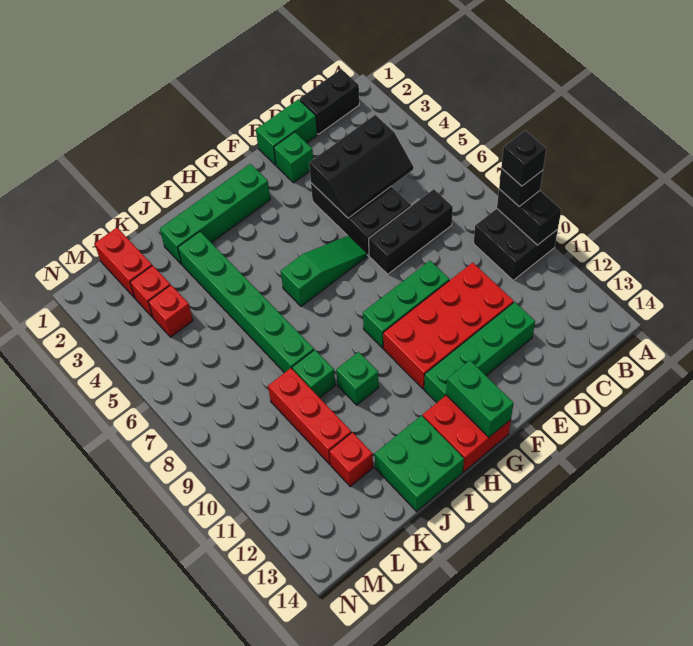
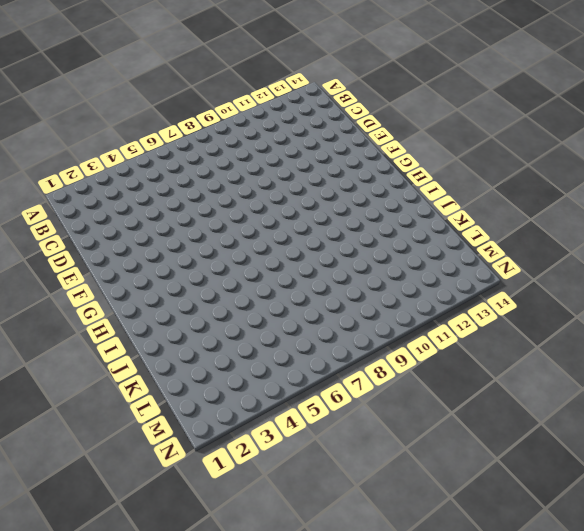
none -> black brick A9:B10 level 1
none -> black brick B1:C1 level 1
none -> black brick C7:E7 level 1

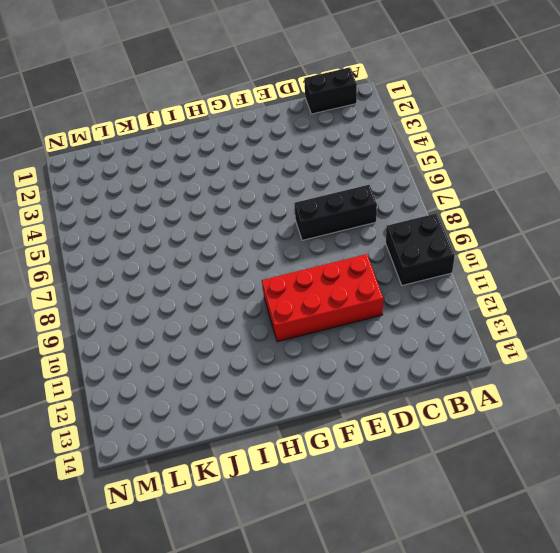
none -> green brick D1:E1 level 1
none -> black brick D4:E6 level 1
none -> green brick D12:G12 level 1

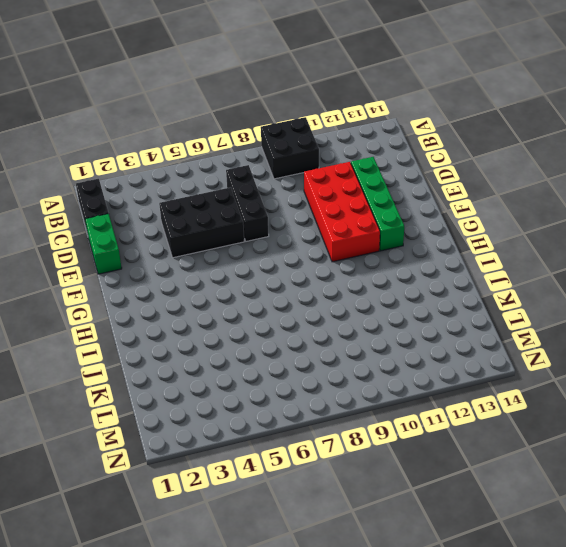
none -> green brick E2 level 1
none -> green brick E9:G9 level 1
none -> green slope F6:H6 level 1 top H

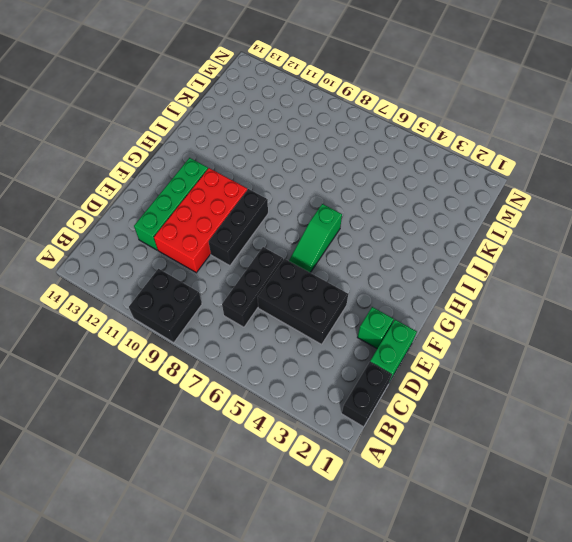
black brick E9:G9 level 1 -> green brick E9:G9 level 1
none -> green brick G2:J2 level 1
none -> red brick G13:H14 level 1
none -> green brick I10 level 1

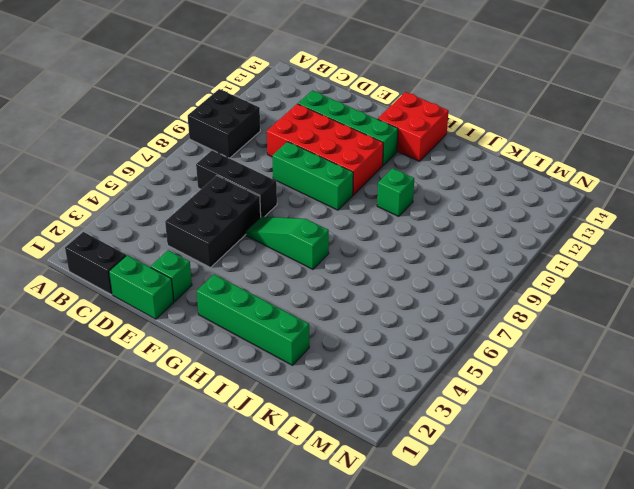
none -> green brick I13:J14 level 1
none -> green brick J3:J8 level 1
none -> green brick J9 level 1

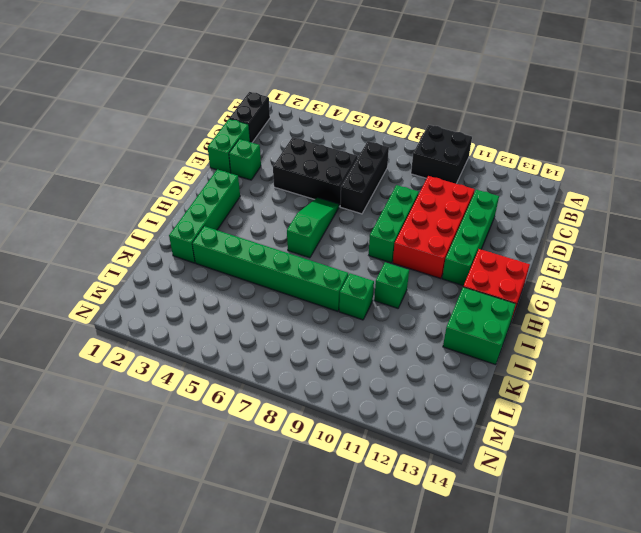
none -> red brick K9:K11 level 1
none -> red brick K12 level 1
none -> red brick L1:L2 level 1

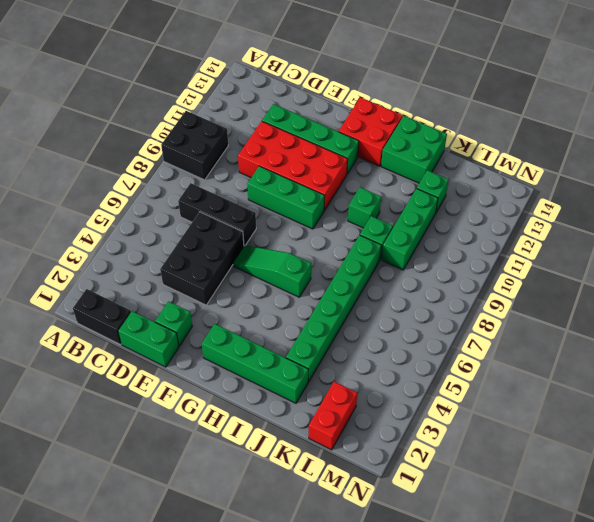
green brick K9:K11 level 1 -> red brick K9:K11 level 1
green brick K12 level 1 -> red brick K12 level 1
none -> red brick L3 level 1
none -> red brick L4 level 1
none -> black brick A9:A10 level 2

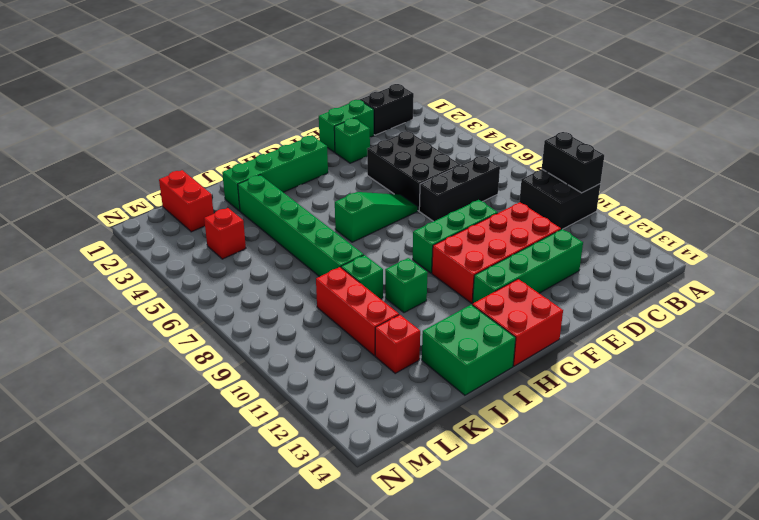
none -> red brick L3 level 1
none -> black slope C4:E5 level 2 top 4
none -> green brick G13:G14 level 2

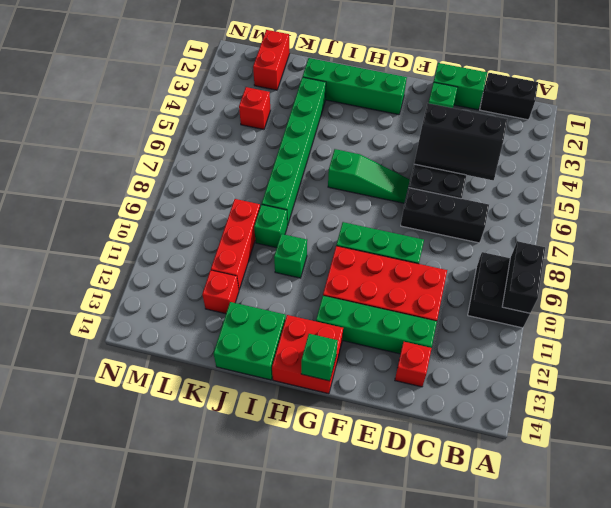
red brick D13 level 1 -> red brick L3 level 1
green brick G14 level 2 -> green brick G13:G14 level 2
none -> black brick A9 level 3
none -> black brick A9 level 4

